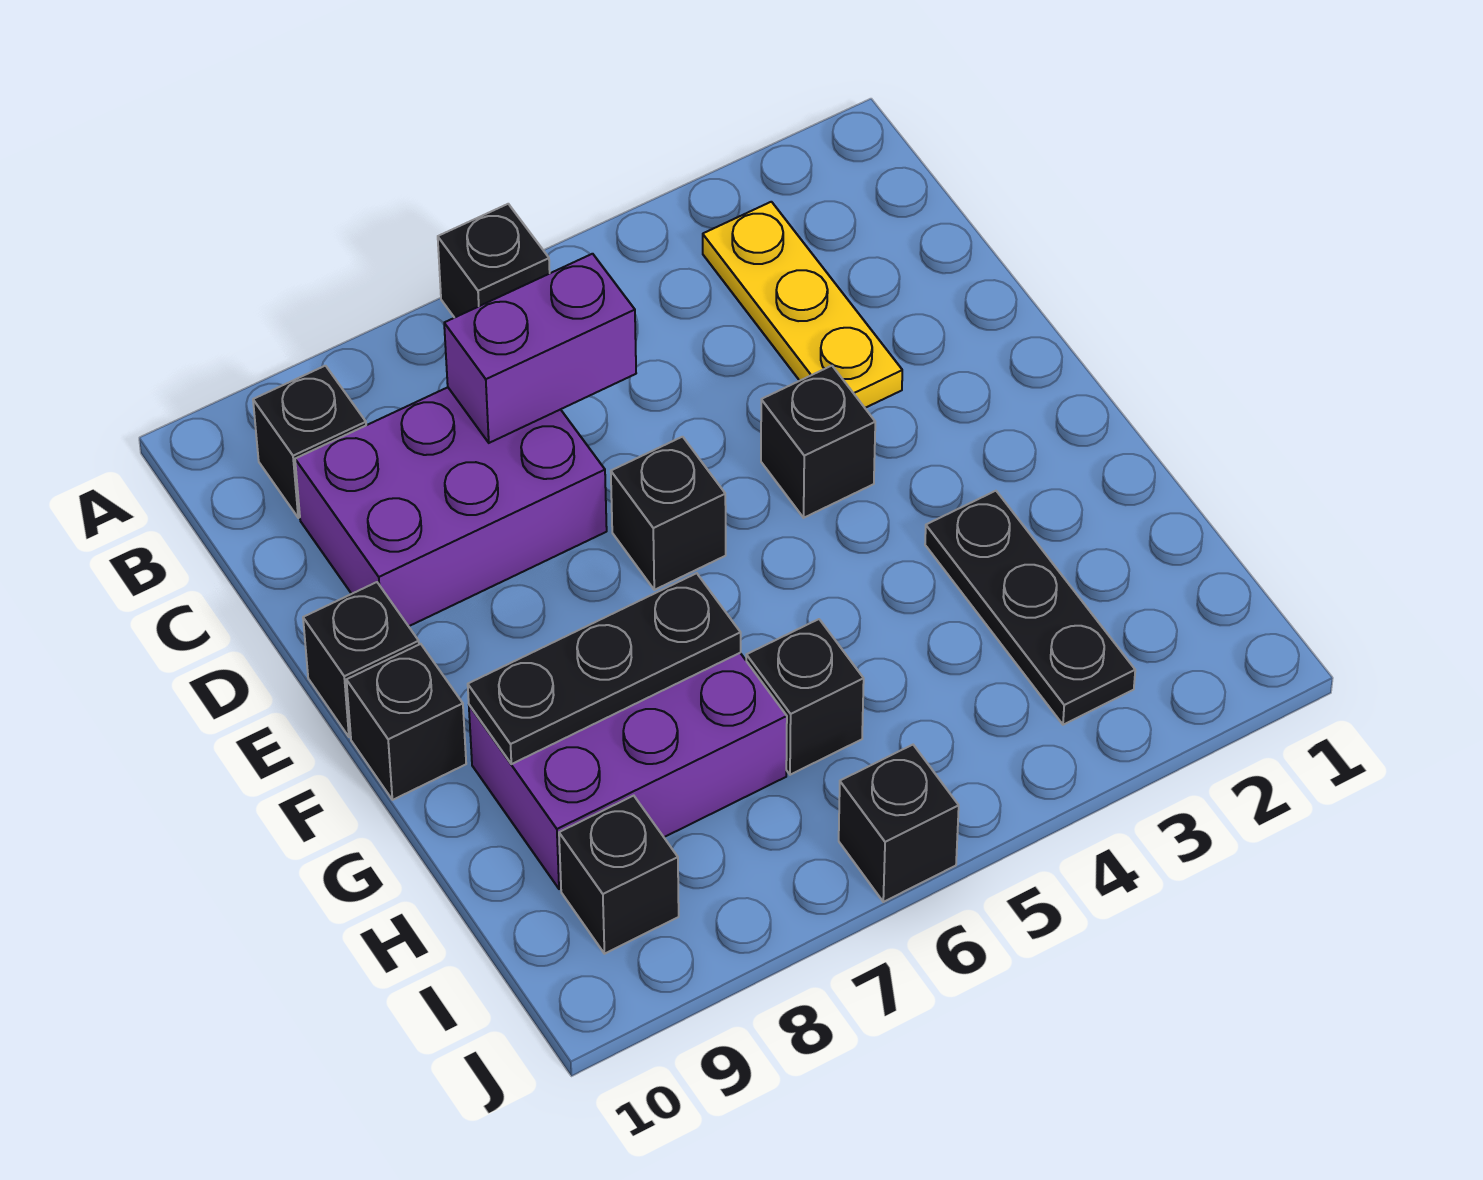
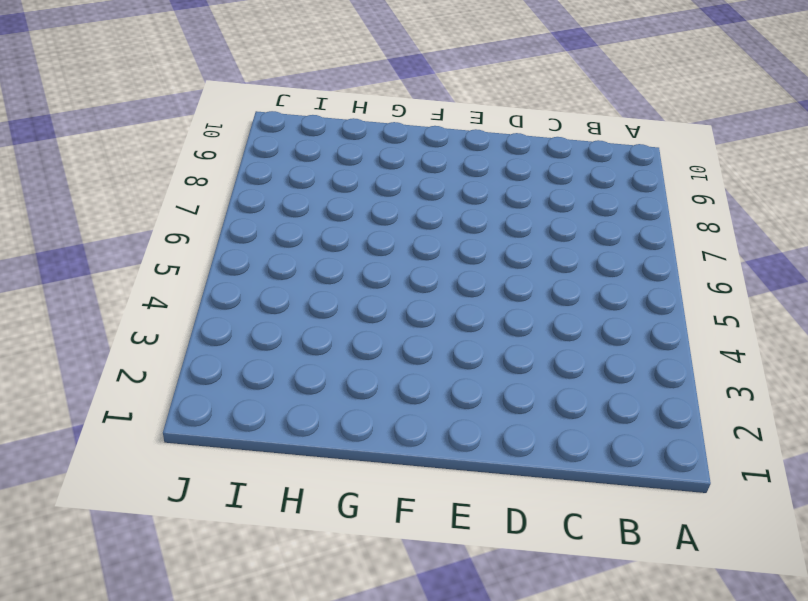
none -> black brick A6 level 1
none -> yellow plate B3:D3 level 1
none -> black brick B9 level 1

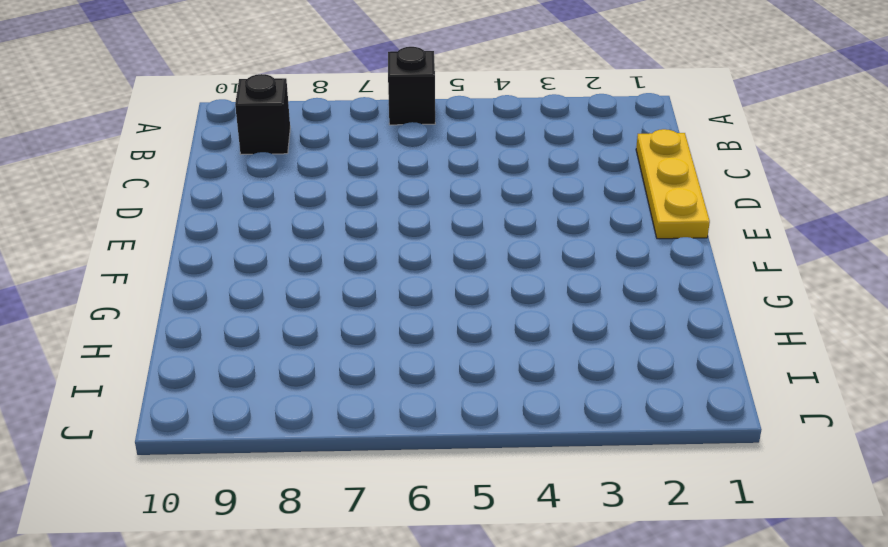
yellow plate C1:E1 level 1 -> yellow plate B3:D3 level 1
none -> purple brick C7:D9 level 1
none -> black brick E4 level 1
none -> black brick E6 level 1

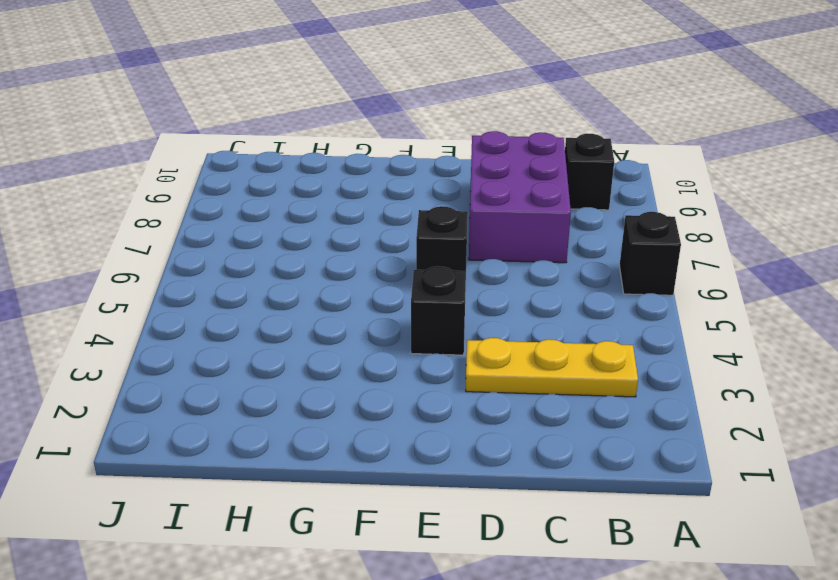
none -> black brick E10 level 1
none -> black brick F10 level 1
none -> black plate G3:I3 level 1

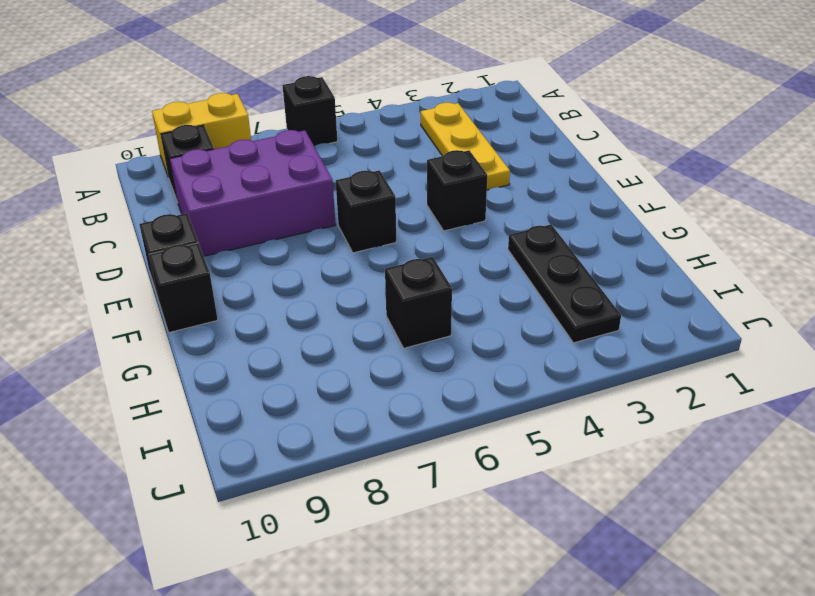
yellow brick A8:A9 level 1 -> none
none -> purple brick G7:H9 level 1
none -> black brick I9 level 1
none -> black brick J6 level 1

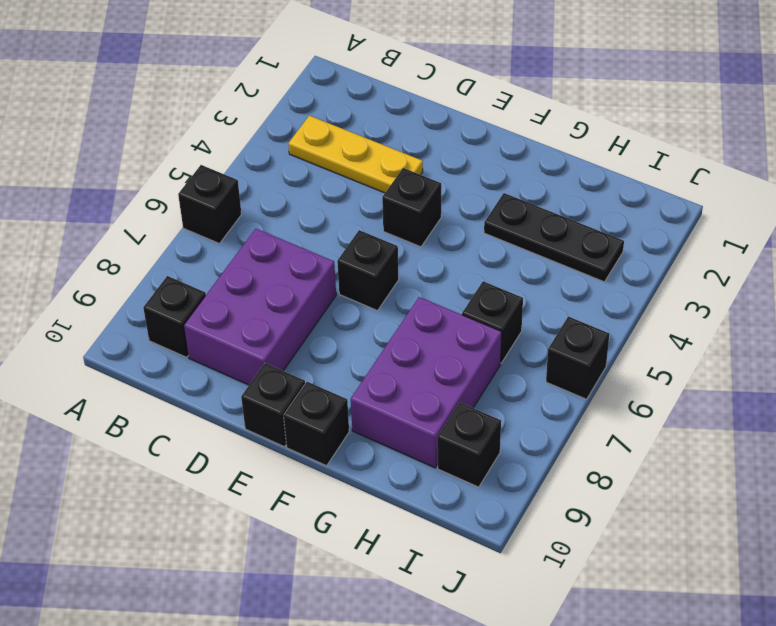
none -> purple brick C6:C7 level 2
none -> black plate G7:G9 level 2

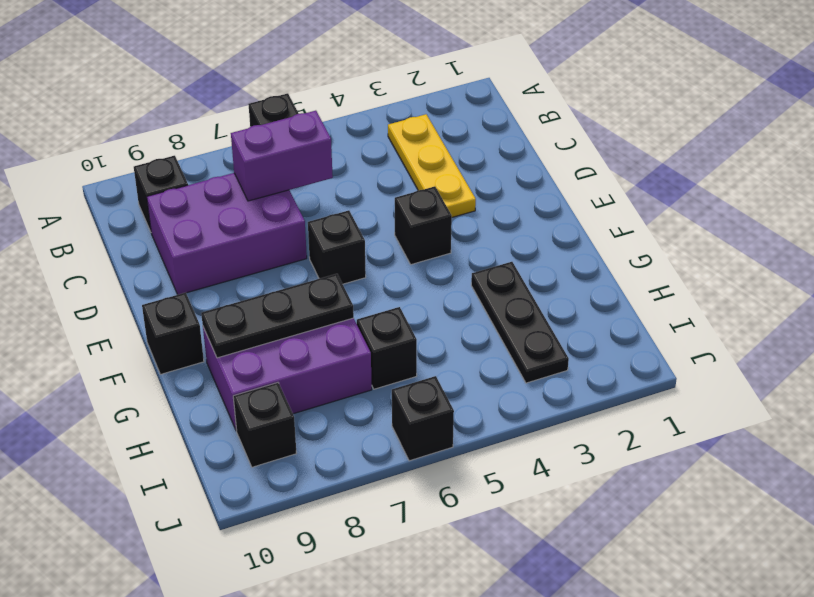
none -> black brick E10 level 1

